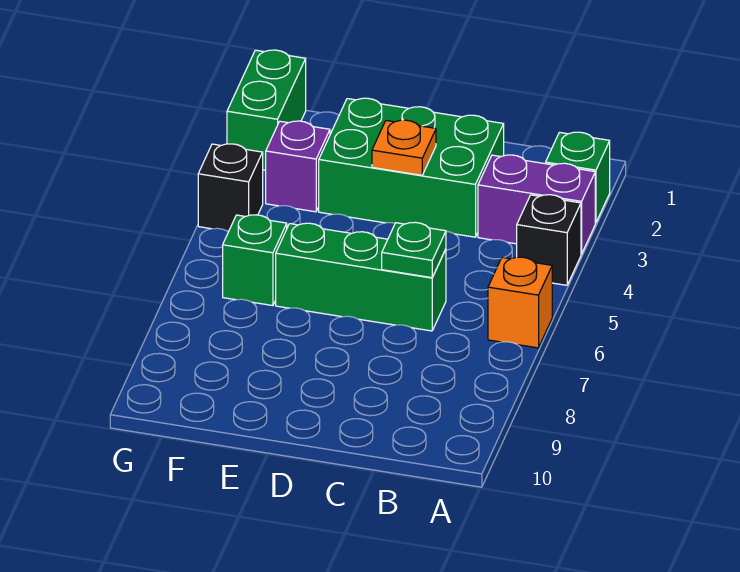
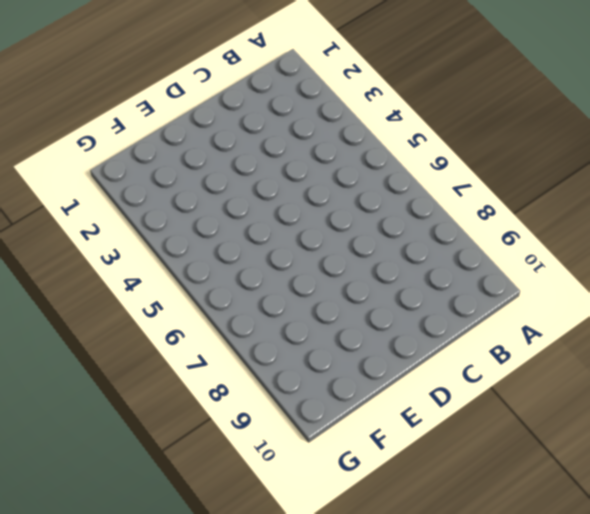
none -> green brick A2 level 1
none -> purple brick A3:B3 level 1
none -> black brick A4 level 1

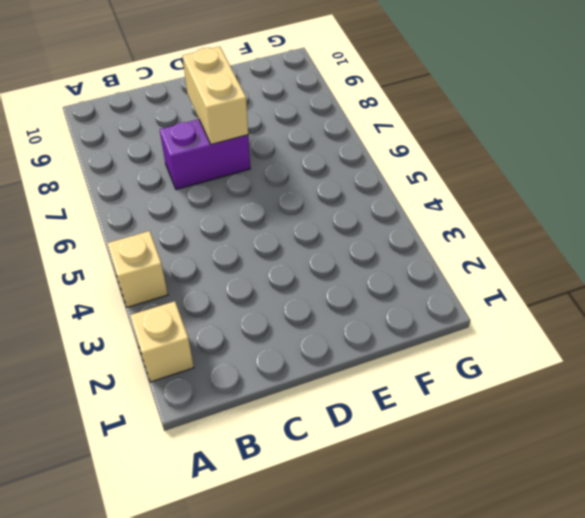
tan brick A2 level 1 -> green brick A2 level 1
tan brick A4 level 1 -> black brick A4 level 1
purple brick C7:D7 level 1 -> purple brick A3:B3 level 1
tan brick D7:D8 level 2 -> none
none -> orange brick A6 level 1
none -> green brick C2:E3 level 1
none -> green brick C6:E6 level 1

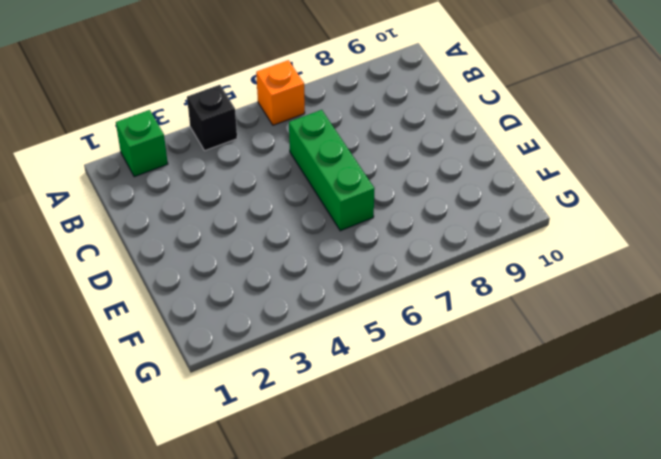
none -> purple brick A3:B3 level 1
none -> green brick C2:E3 level 1
none -> purple brick F3 level 1

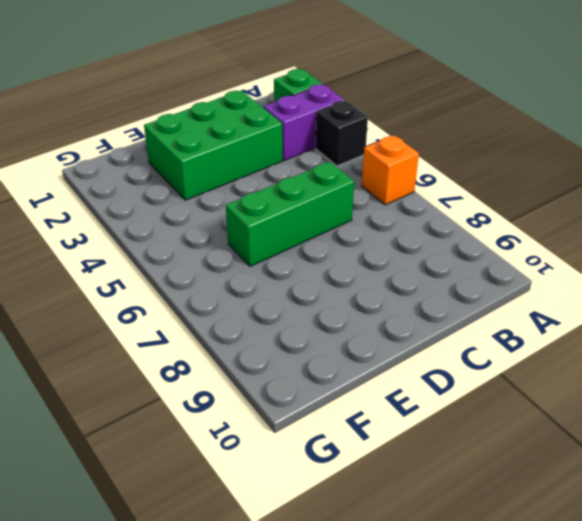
none -> purple brick F3 level 1
none -> green brick F6 level 1
none -> green brick G1:G2 level 1

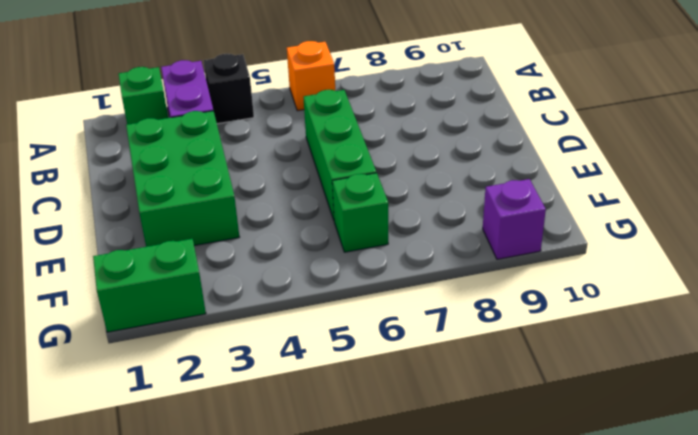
purple brick G9 level 1 -> purple brick F3 level 1
none -> black brick G4 level 1
none -> green plate C6 level 2
none -> orange plate D3 level 2

